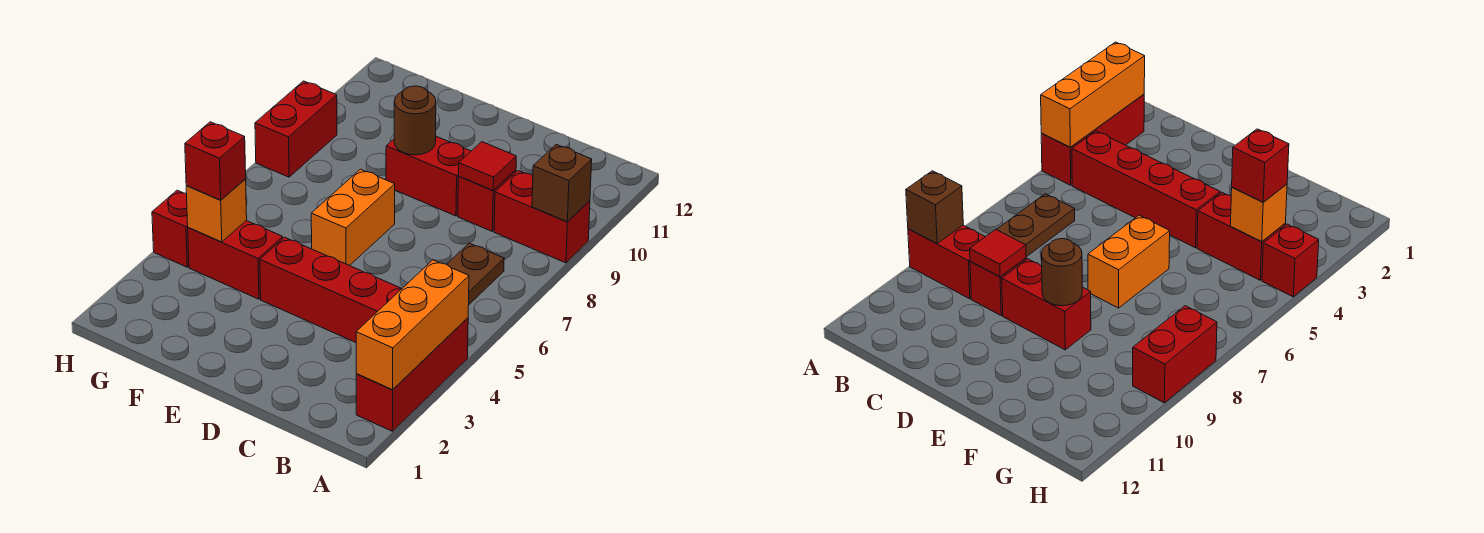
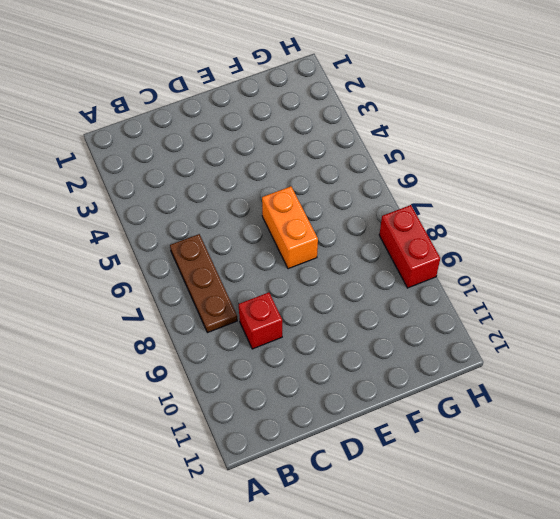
brown plate B6:B8 level 1 -> brown plate B6:B7 level 1
none -> red brick A2:A4 level 1
none -> red brick A9:B9 level 1
none -> red brick B4:E4 level 1

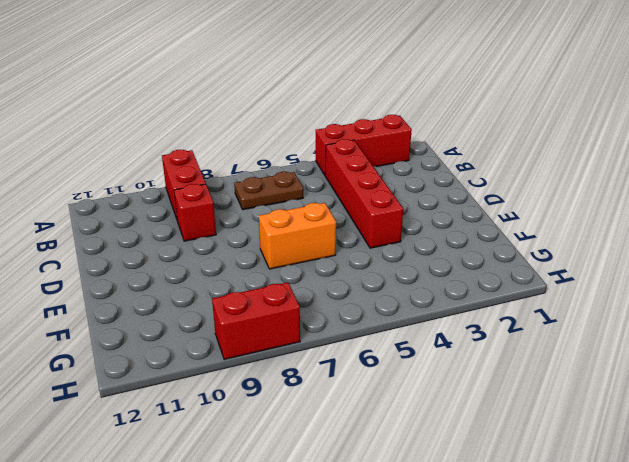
none -> red brick D9:E9 level 1
none -> red brick F4:G4 level 1
none -> red brick H4 level 1

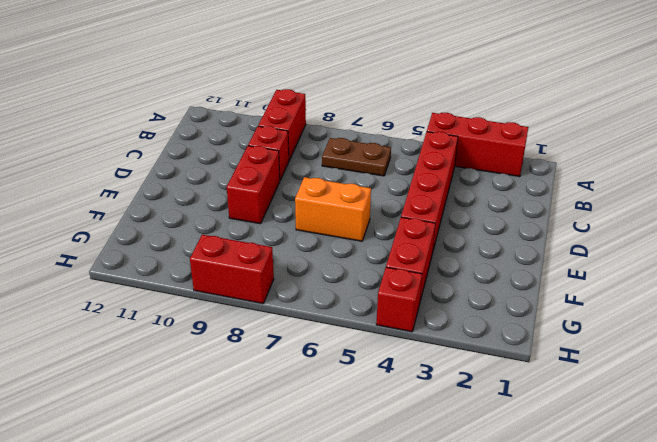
none -> orange brick A2:A4 level 2
none -> brown brick A9 level 2
none -> red tile C9 level 2

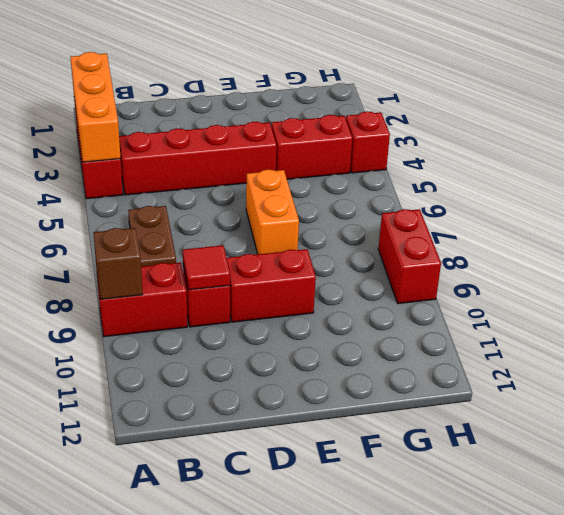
none -> brown round brick E9 level 2
none -> orange brick G4 level 2
none -> red brick G4 level 3

